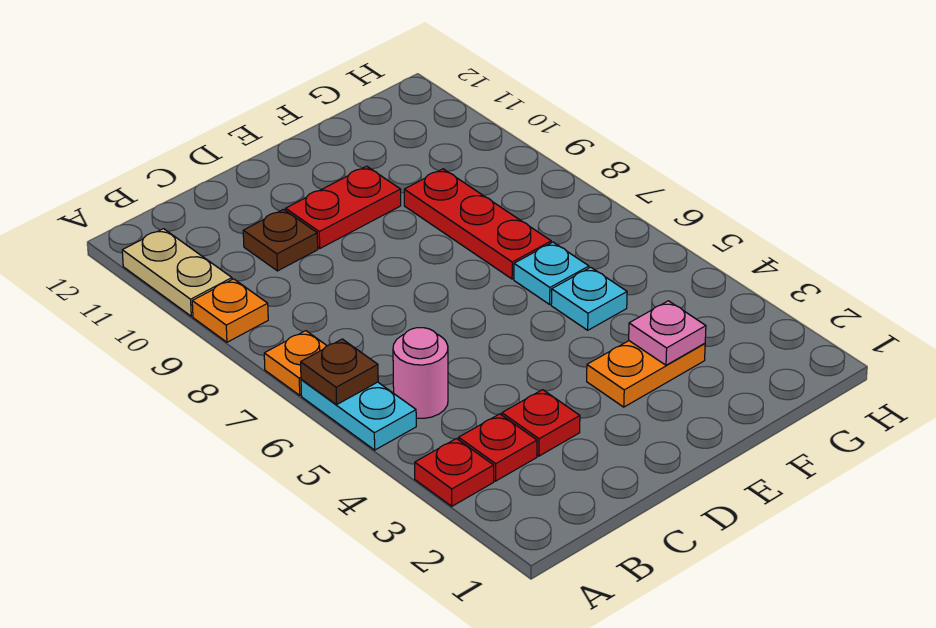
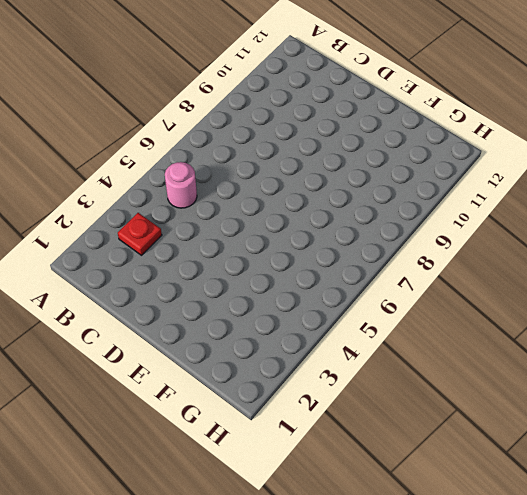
none -> red plate A3 level 1
none -> cyan plate A5:A6 level 1
none -> orange plate A7 level 1

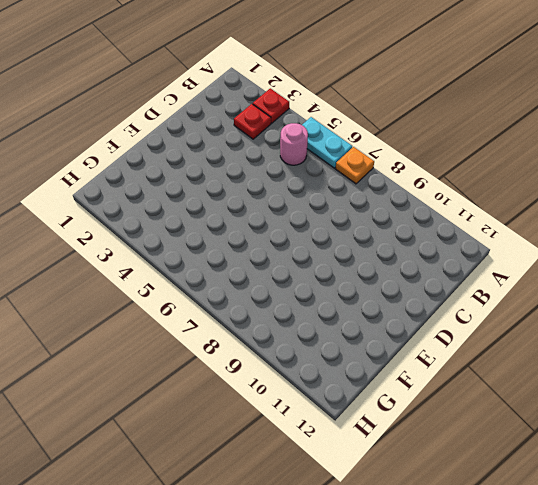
none -> orange plate A9 level 1
none -> tan plate A10:A11 level 1
none -> red plate C3 level 1

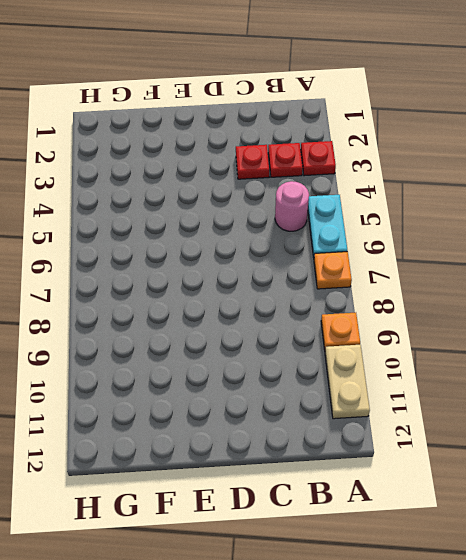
none -> brown plate C10 level 1
none -> red plate D10:E10 level 1
none -> orange plate E3:F3 level 1

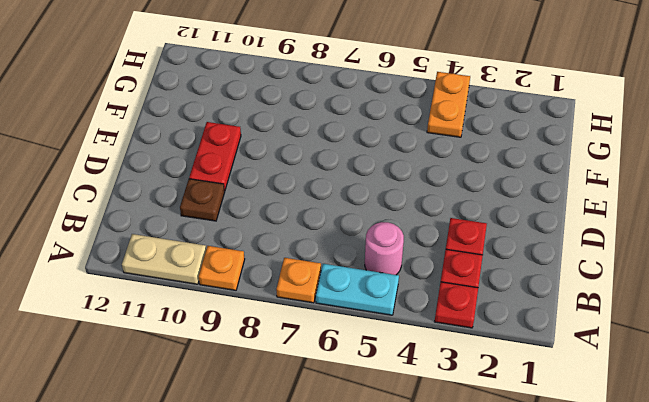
orange plate G4:H4 level 1 -> orange plate E3:F3 level 1
none -> cyan plate F5 level 1
none -> cyan plate F6 level 1
none -> red plate F7:F9 level 1

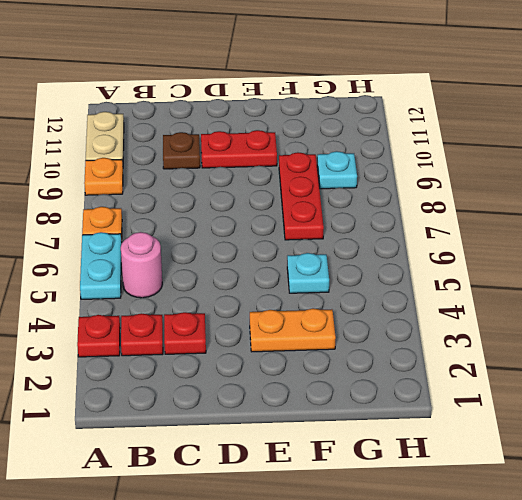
cyan plate G9 level 1 -> cyan plate F6 level 1
none -> brown plate A6 level 2
none -> pink plate F3 level 2

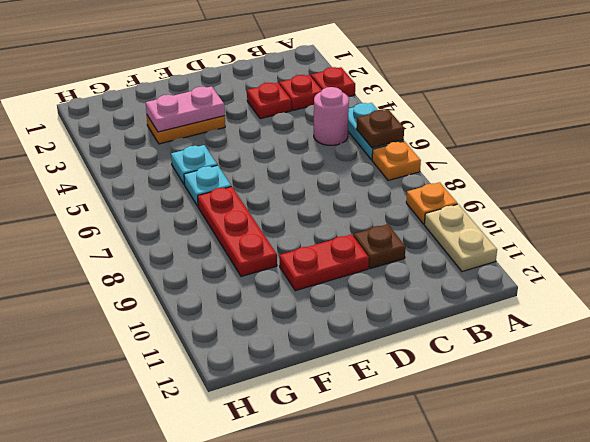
pink plate E3:F3 level 2 -> pink plate F3 level 2

